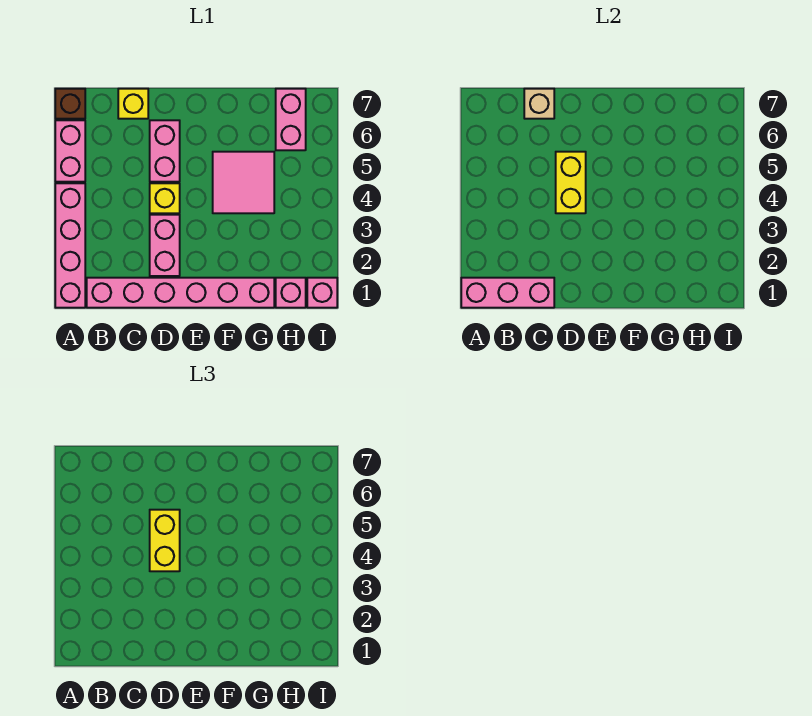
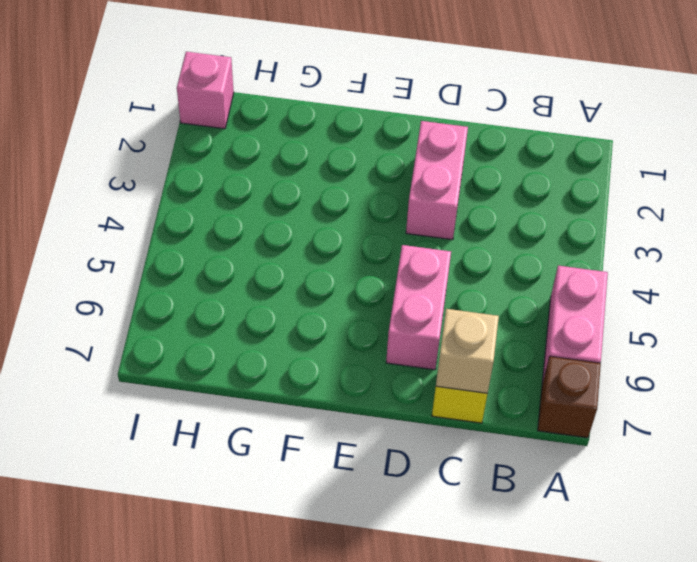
none -> pink brick A1:A4 level 1
none -> pink brick B1:G1 level 1
none -> yellow brick D4 level 1

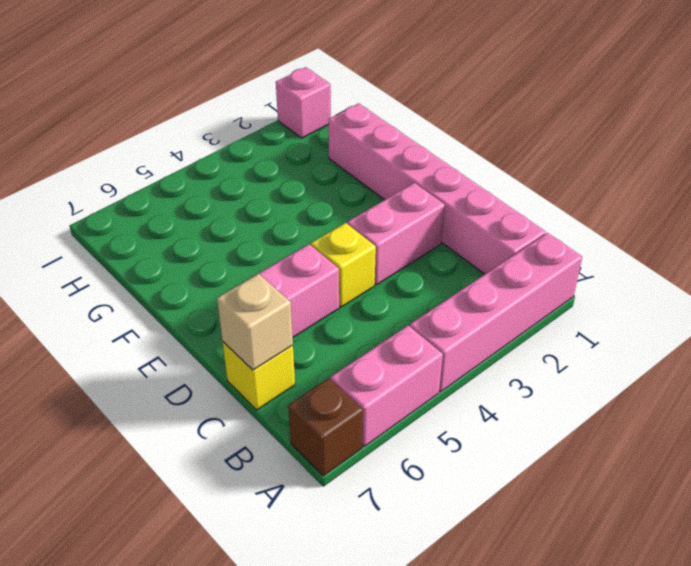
none -> pink tile F4:G5 level 1
none -> pink brick H1 level 1
none -> pink brick H6:H7 level 1

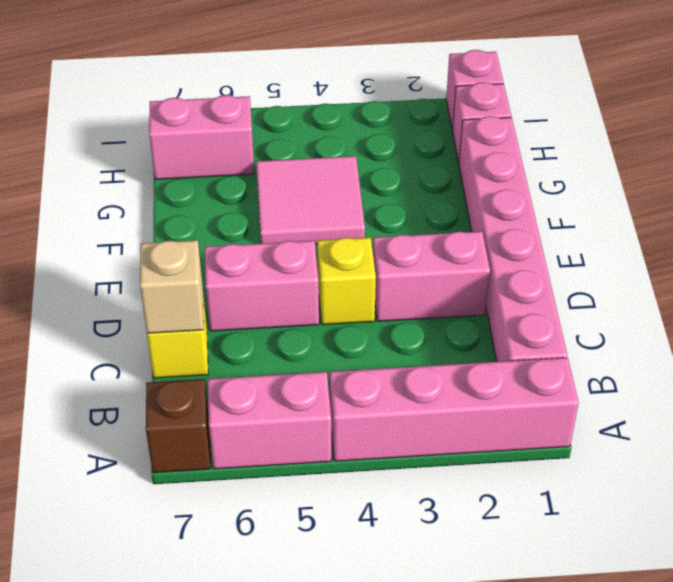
none -> pink brick A1:C1 level 2
none -> yellow brick D4:D5 level 2
none -> yellow brick D4:D5 level 3

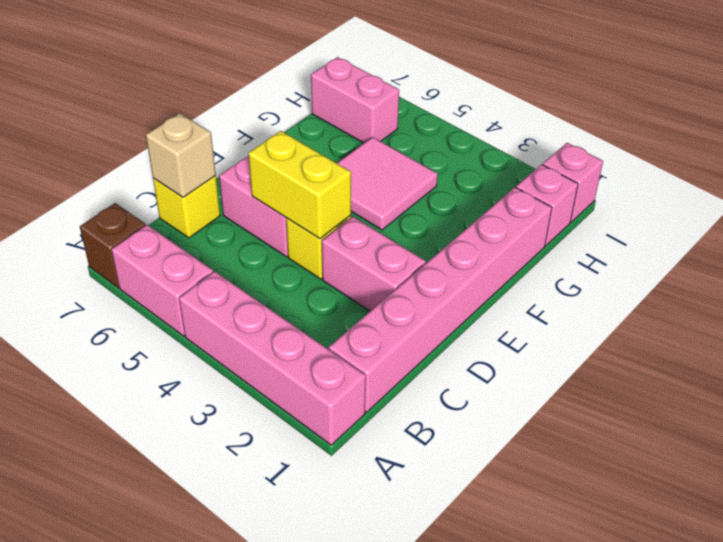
none -> pink brick A1:C1 level 2
none -> yellow brick D4:D5 level 3

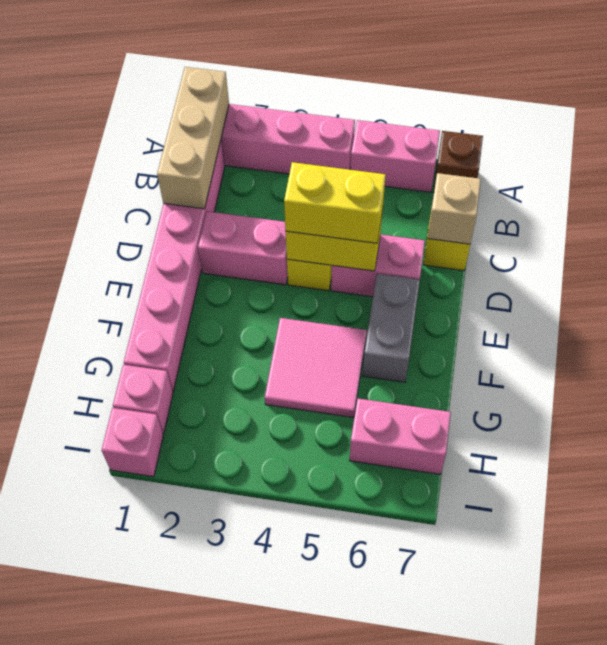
tan brick A1:C1 level 2 -> pink brick A1:C1 level 2
grey brick E6:F6 level 1 -> none

